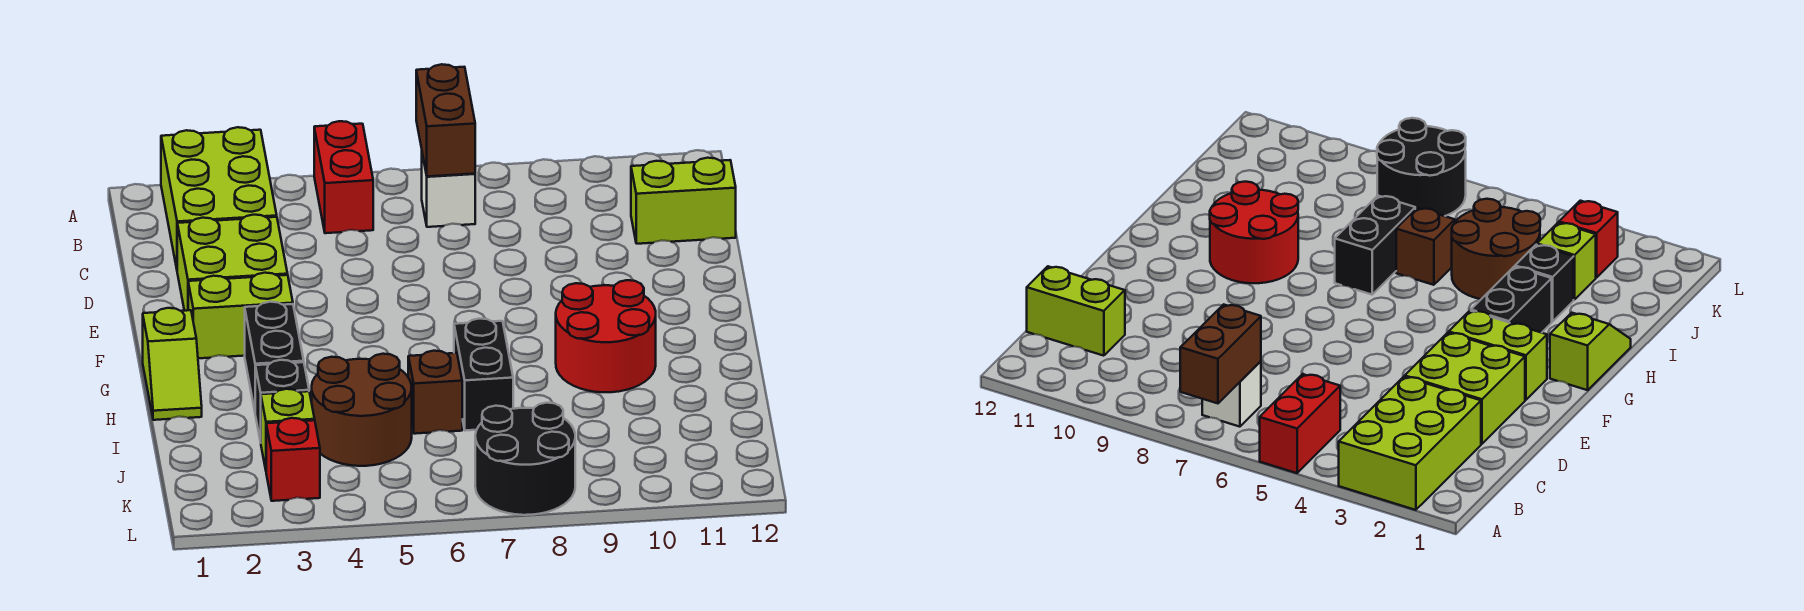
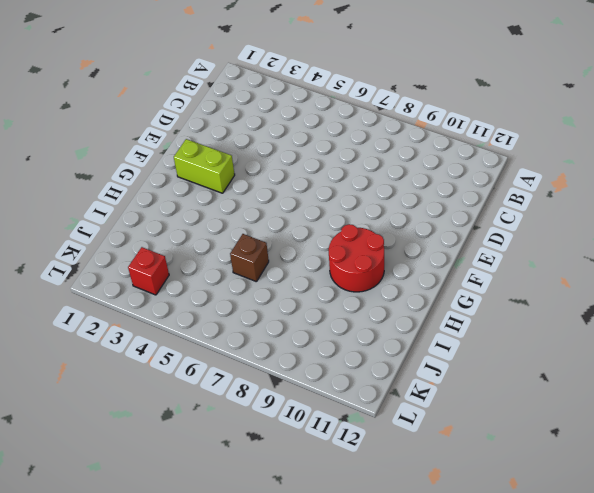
none -> lime brick A2:C3 level 1
none -> red brick A5:B5 level 1
none -> white brick B7 level 1

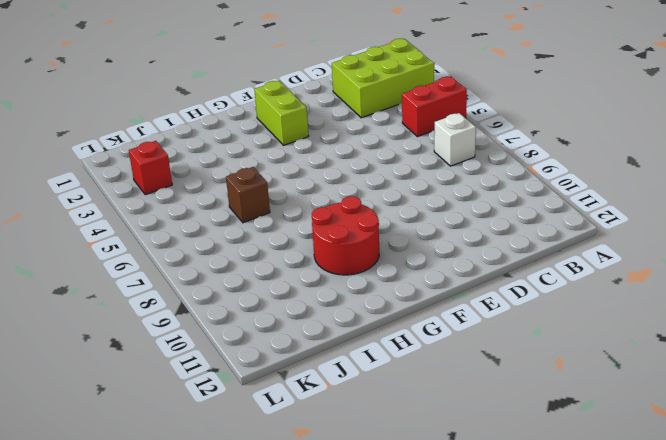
none -> lime brick C11:C12 level 1
none -> lime brick D2:E3 level 1
none -> lime slope G1:H1 level 1 top G

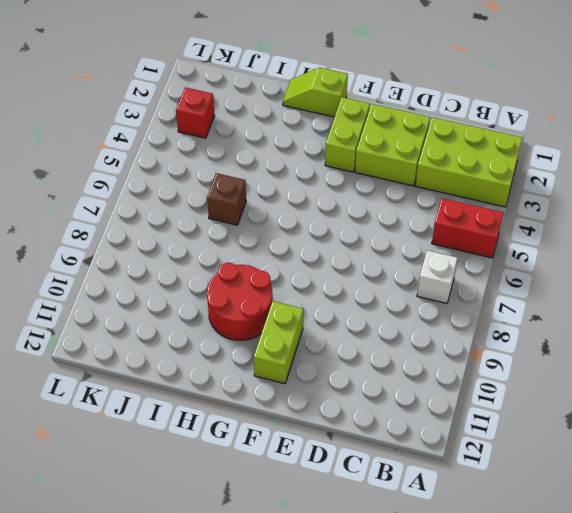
lime brick F10:F11 level 1 -> lime brick C11:C12 level 1
none -> black brick G3:H3 level 1
none -> black brick H7:I7 level 1
none -> black brick I3 level 1

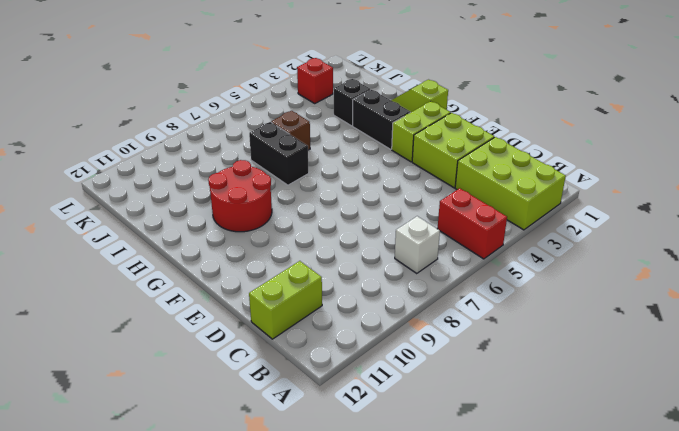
none -> brown round brick I4:J5 level 1
none -> lime brick J3 level 1
none -> black round brick K7:L8 level 1

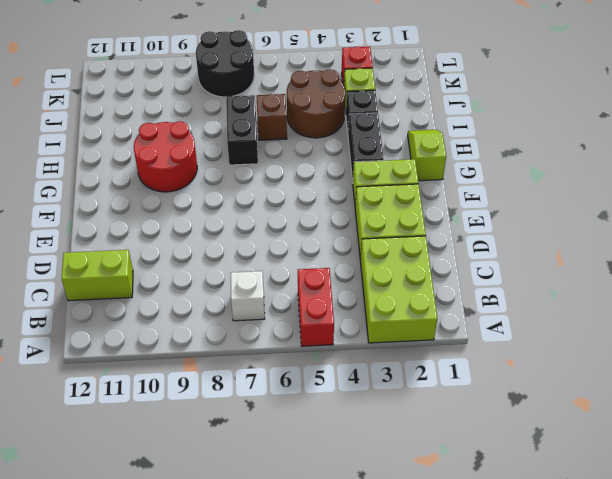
none -> brown brick A7:B7 level 2

